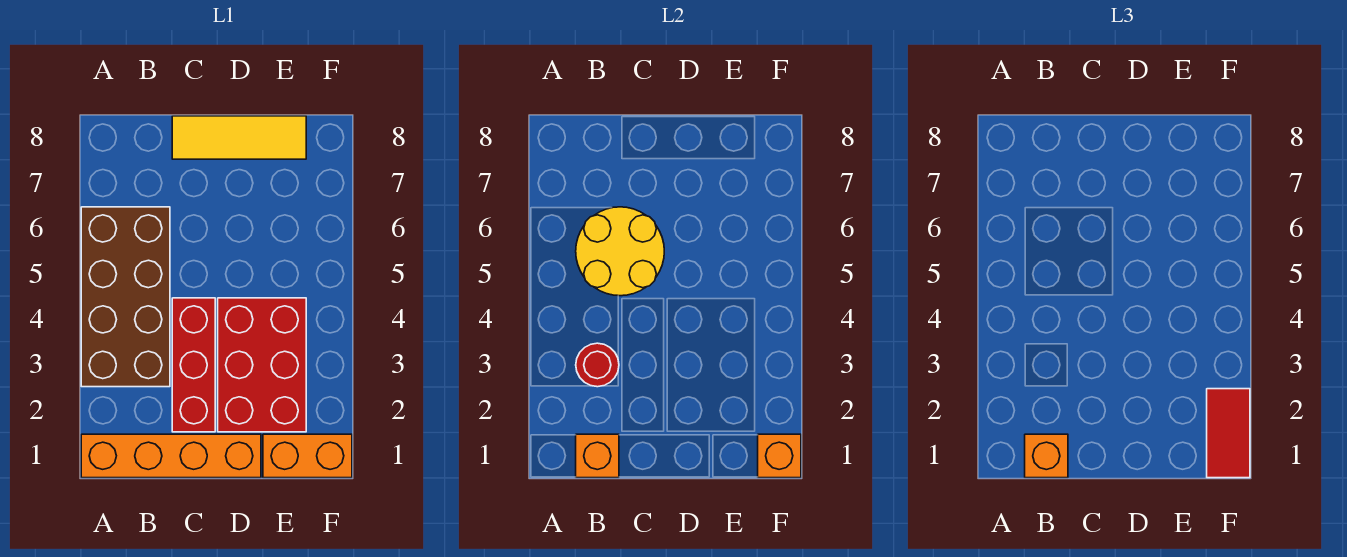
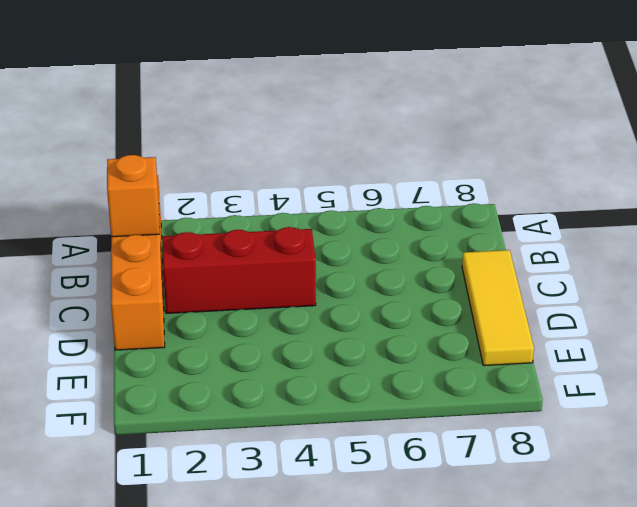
none -> brown brick A3:B6 level 1
none -> red brick D2:E4 level 1
none -> orange brick E1:F1 level 1

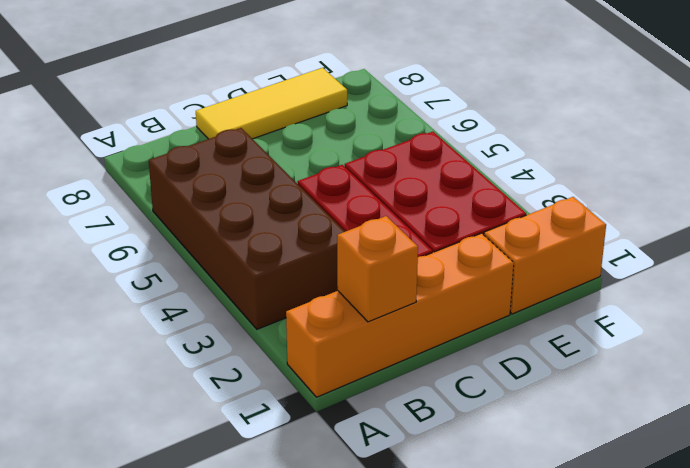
none -> red round brick B3 level 2
none -> yellow round brick B5:C6 level 2
none -> orange brick F1 level 2

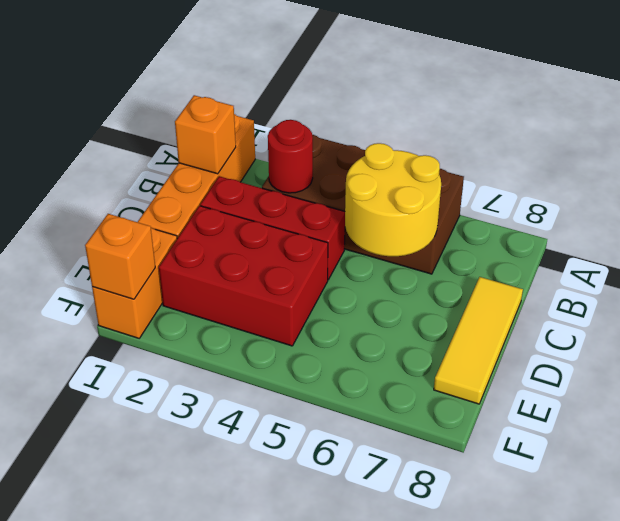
none -> orange brick B1 level 3
none -> red tile F1:F2 level 3

